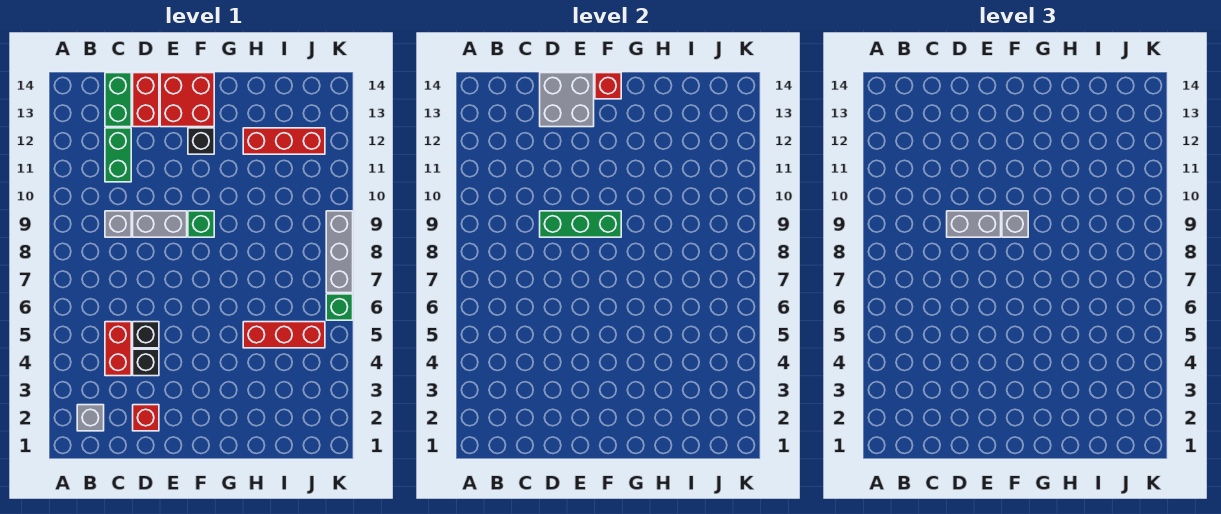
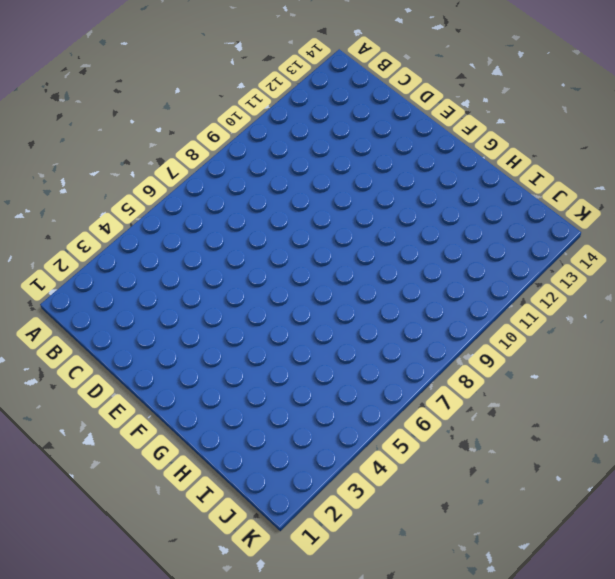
none -> grey brick B2 level 1
none -> red brick C4:C5 level 1
none -> grey brick C9 level 1

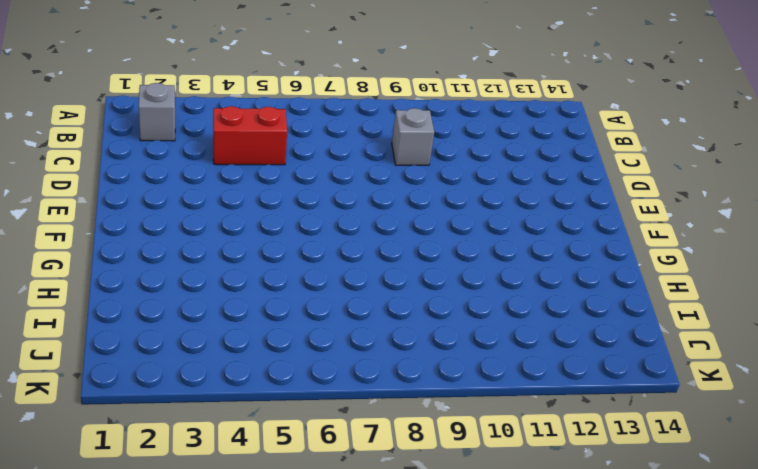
none -> green brick C11:C12 level 1
none -> green brick C13:C14 level 1
none -> red brick D2 level 1

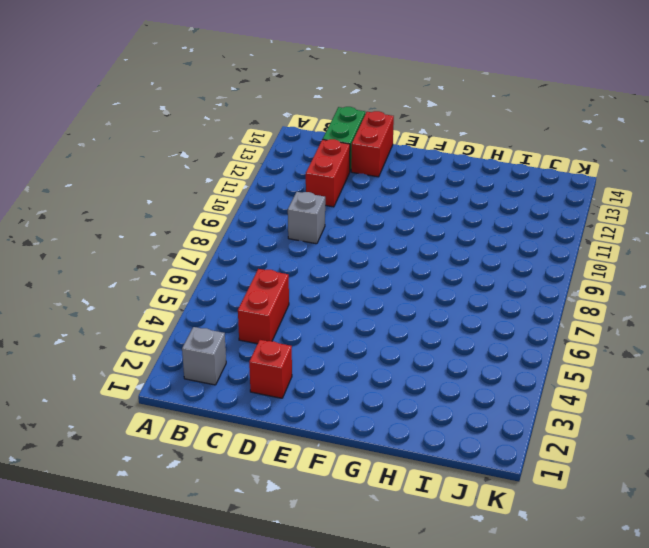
red brick C11:C12 level 1 -> green brick C11:C12 level 1
none -> black brick D4 level 1
none -> black brick D5 level 1
none -> grey brick D9:E9 level 1

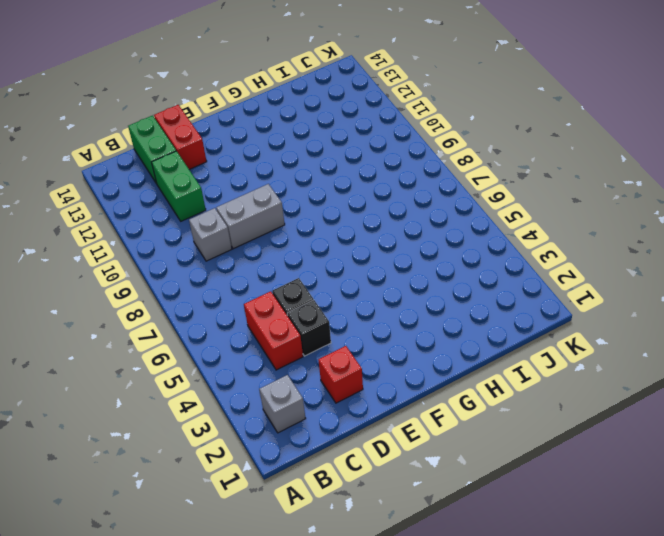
none -> red brick E13:F14 level 1
none -> green brick F9 level 1
none -> black brick F12 level 1

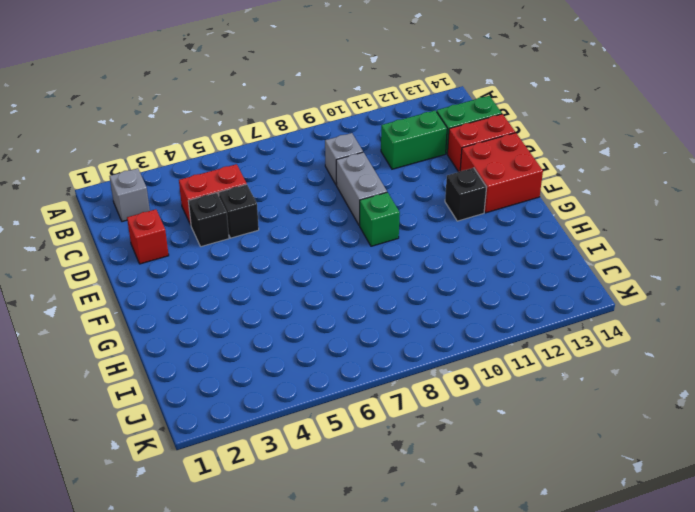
none -> red brick H5:J5 level 1
none -> red brick H12:J12 level 1
none -> green brick K6 level 1

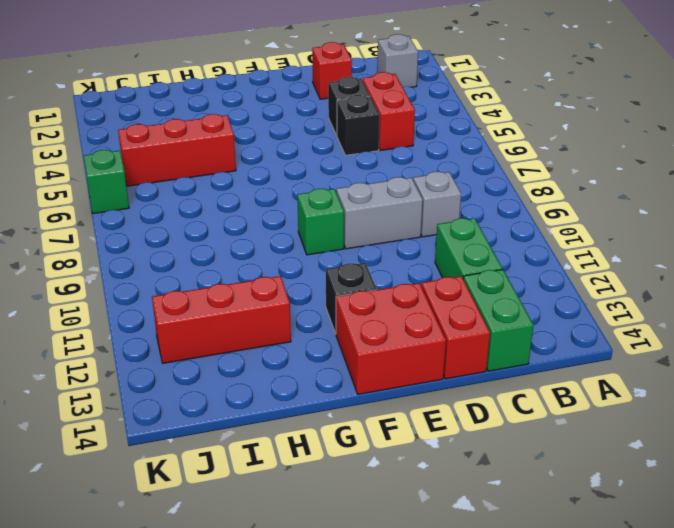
none -> grey brick K7:K9 level 1
none -> green brick D9:F9 level 2
none -> grey brick D13:E14 level 2

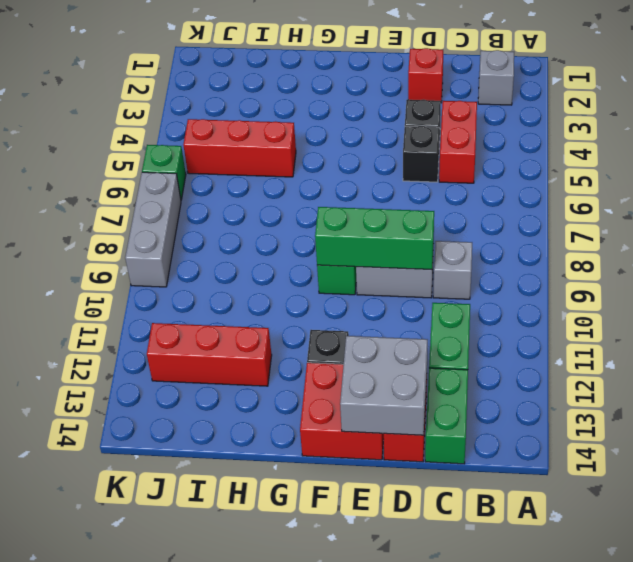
none -> red brick F14 level 2
none -> grey brick D9:E9 level 3
none -> grey brick F9 level 3

